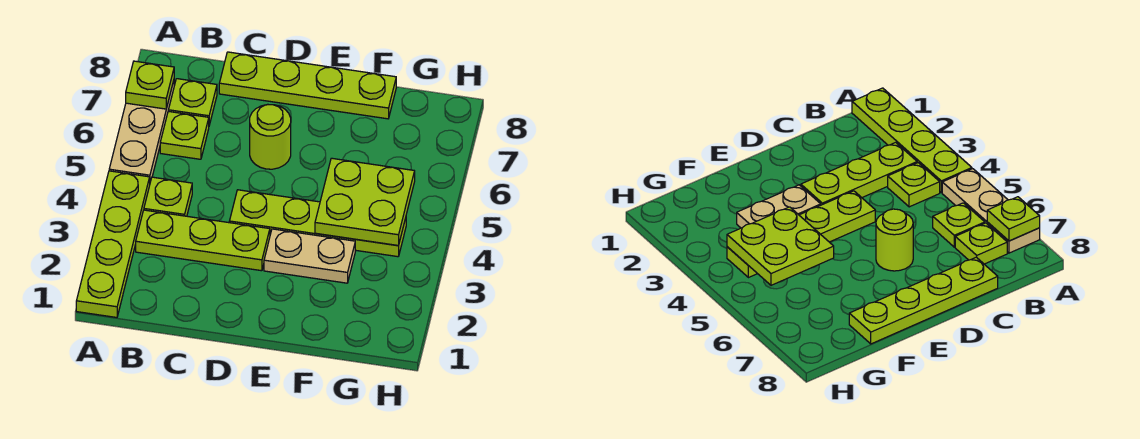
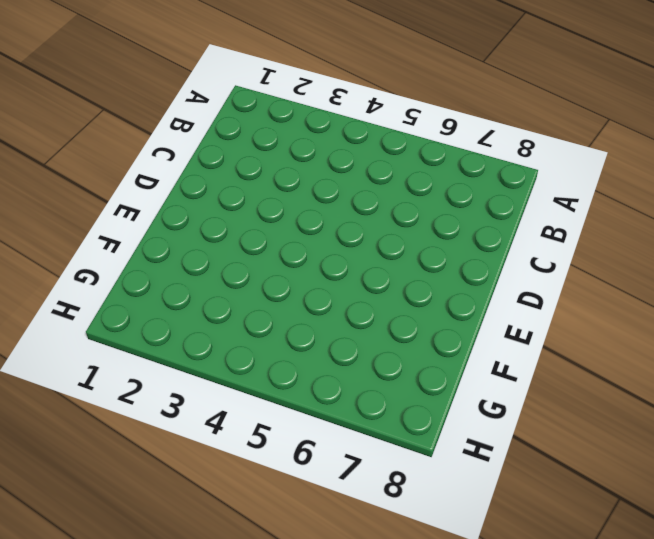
none -> lime plate A1:A4 level 1
none -> tan plate A5:A7 level 1
none -> lime plate B3:D3 level 1

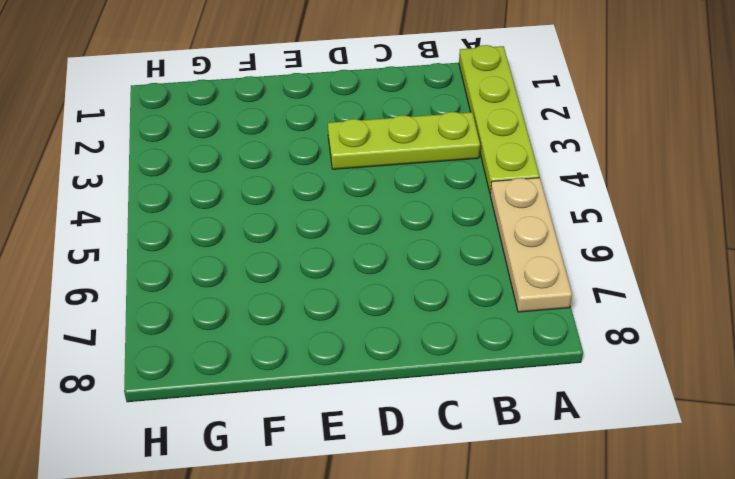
none -> lime plate B4 level 1
none -> lime plate B6 level 1
none -> lime plate B7 level 1

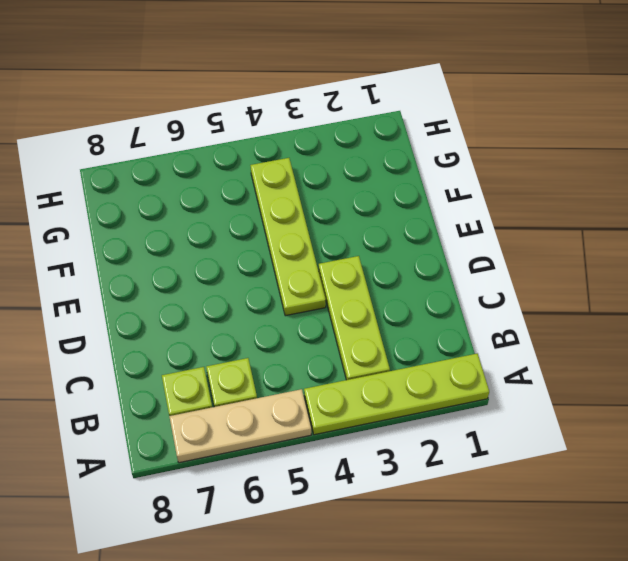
none -> lime plate B4 level 1
none -> lime plate C8:F8 level 1
none -> lime round brick D6 level 1

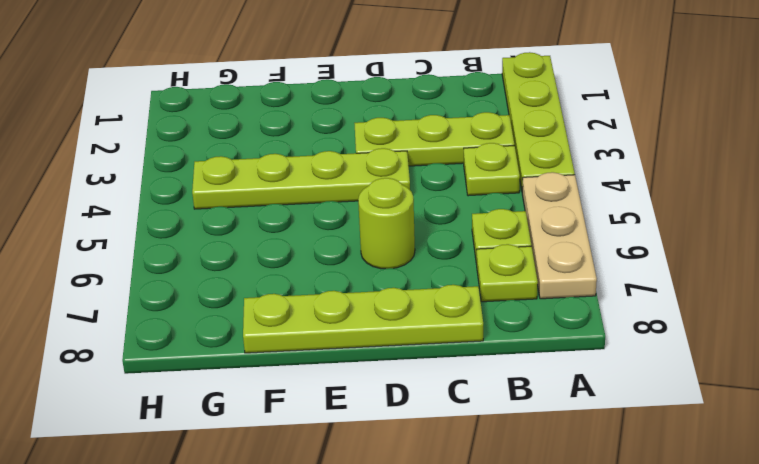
none -> tan plate E3:F3 level 1
none -> lime plate A7 level 2
none -> lime plate F4:G5 level 2

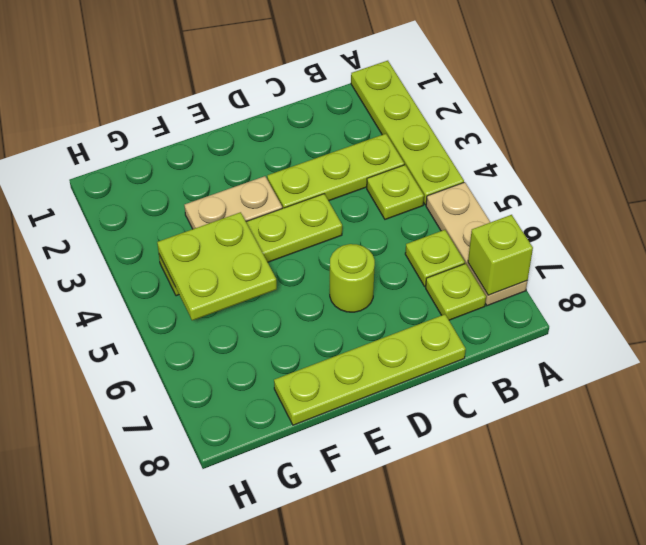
lime brick A7 level 2 -> lime plate A7 level 2

